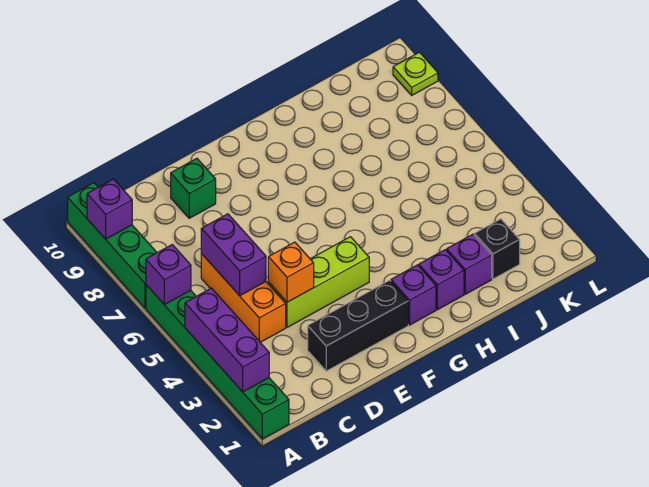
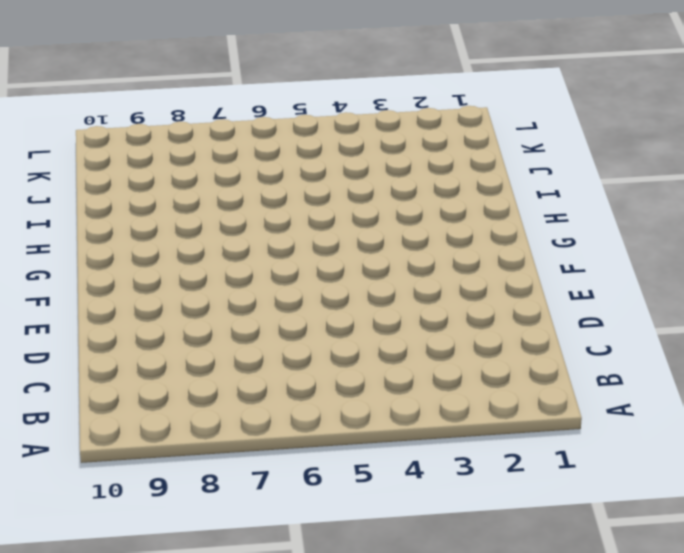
none -> green brick A1:A6 level 1
none -> green brick A7:A10 level 1
none -> orange brick C4:C6 level 1

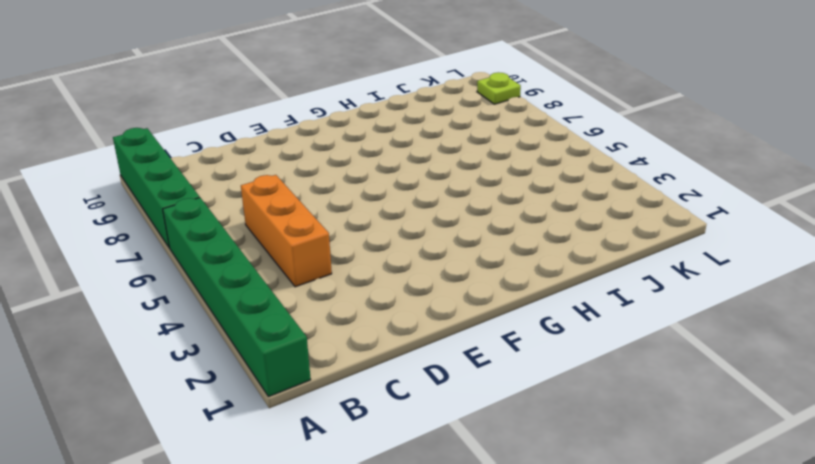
none -> black brick D2:F2 level 1
none -> lime brick D4:F4 level 1
none -> green brick D9 level 1

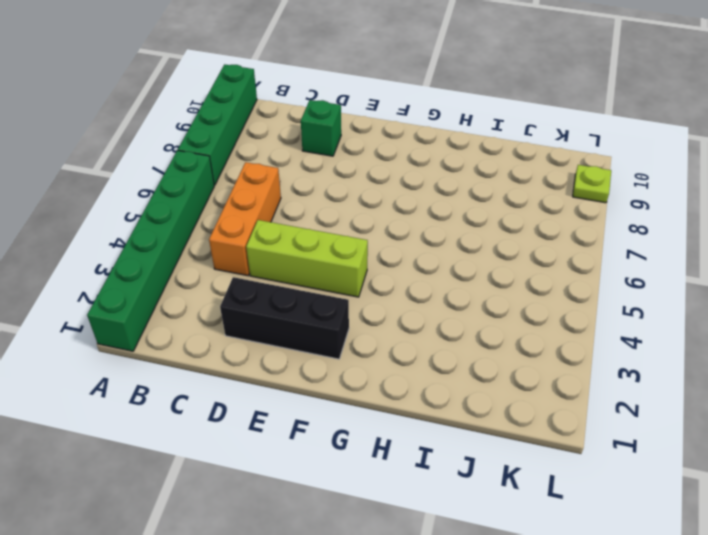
none -> purple brick G2 level 1
none -> purple brick H2 level 1
none -> purple brick I2 level 1

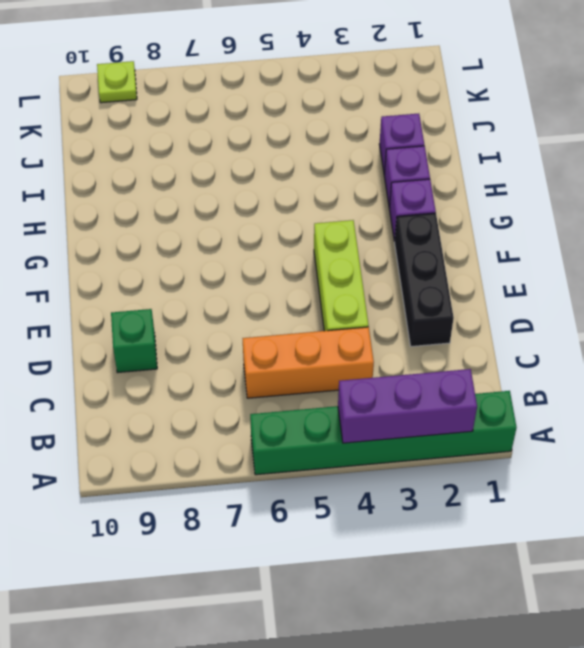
none -> green brick A7:A10 level 1
none -> black brick J2 level 1
none -> purple brick A6 level 2

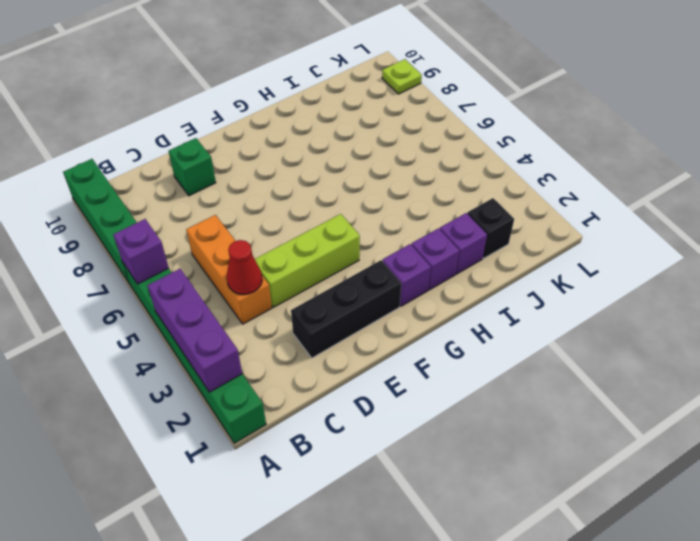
red cone C4 level 2 -> none
none -> purple brick A9 level 2
none -> purple brick C5:C6 level 2
none -> orange brick D4 level 2

